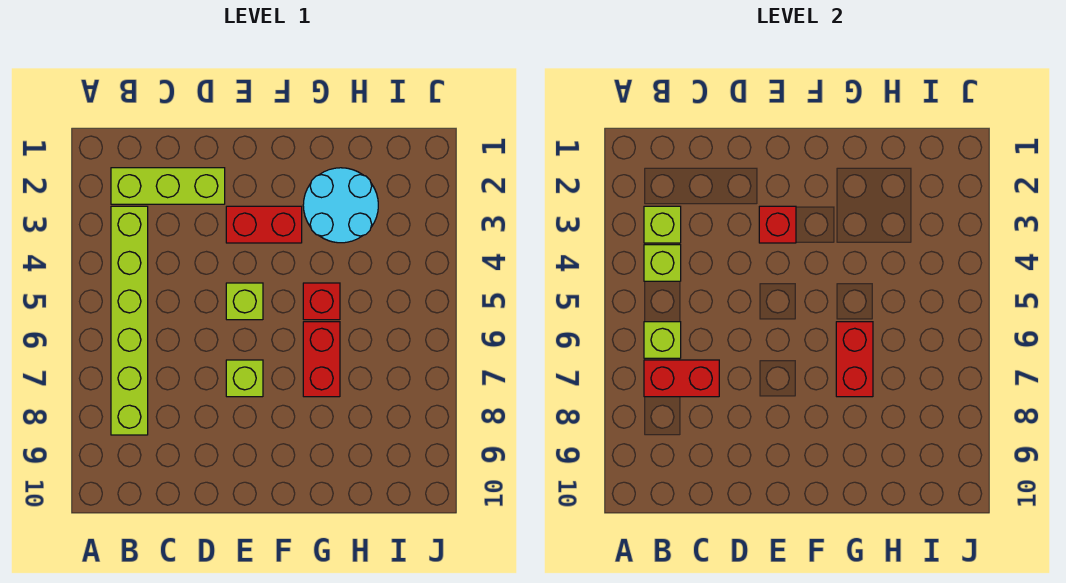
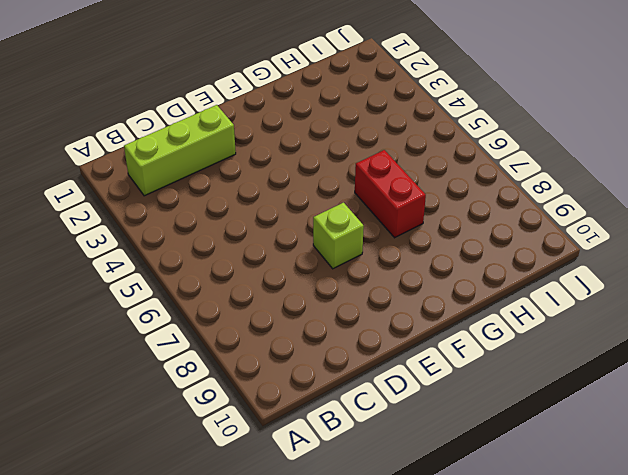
none -> lime brick B3:B8 level 1
none -> red brick E3:F3 level 1
none -> lime brick E5 level 1

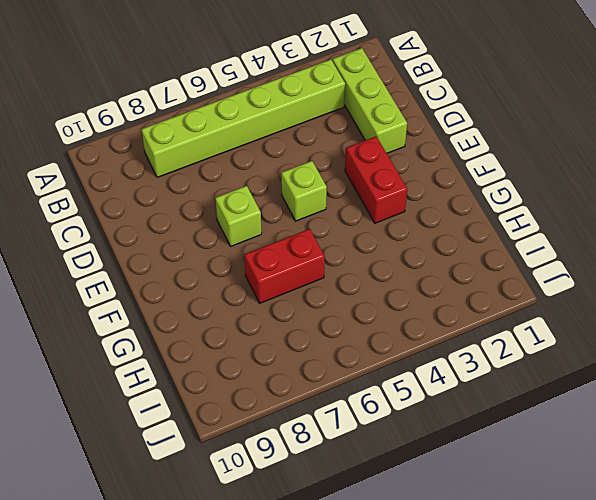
none -> cyan round brick G2:H3 level 1
none -> red brick G5 level 1
none -> lime brick B3 level 2

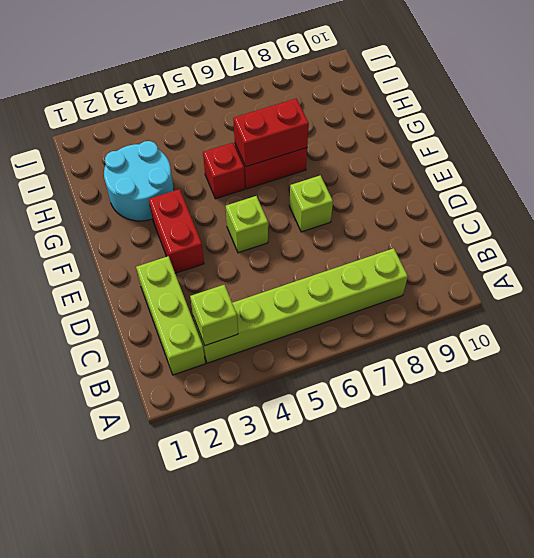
none -> lime brick B4 level 2
none -> lime brick B6 level 2
none -> red brick B7:C7 level 2

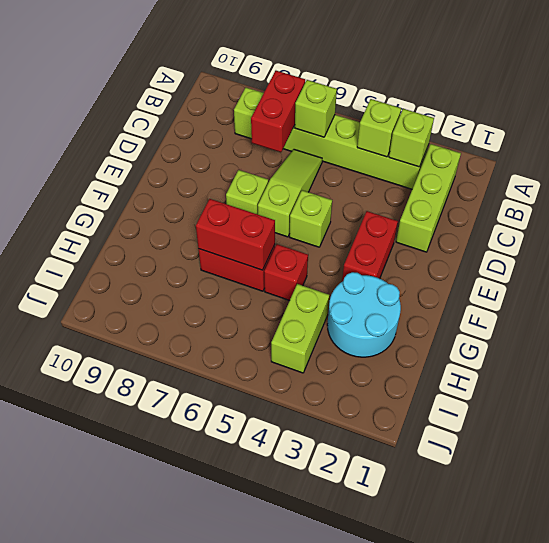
lime slope C6:E6 level 1 top E -> none
lime brick H4:I4 level 1 -> none
none -> red brick E3 level 2

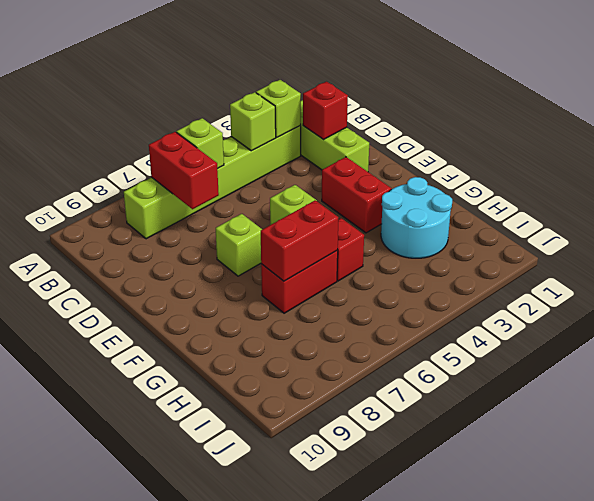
red brick C2 level 2 -> red brick E3 level 2

